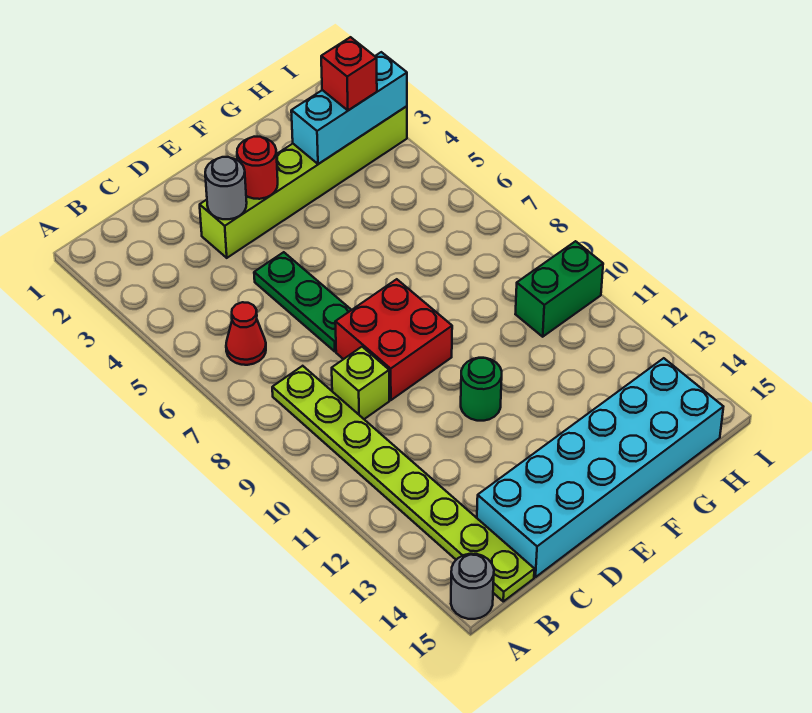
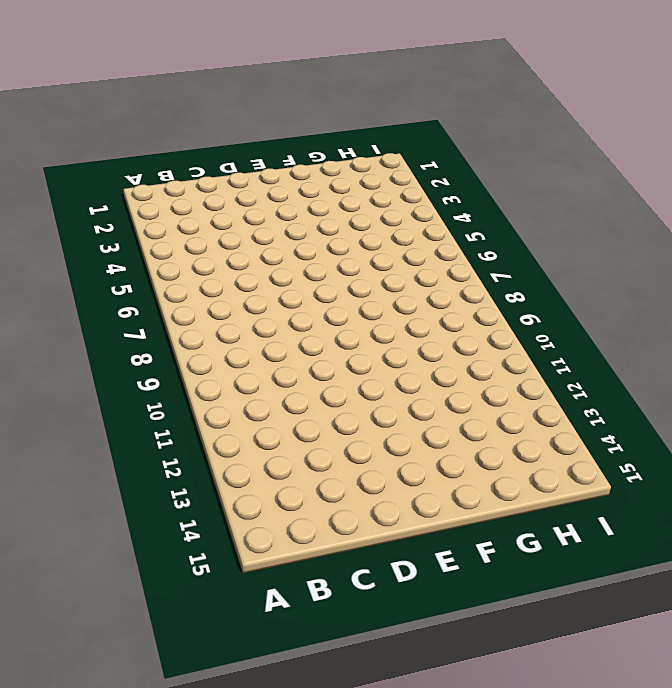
none -> grey round brick A15 level 1
none -> red cone B6 level 1
none -> lime plate B8:B15 level 1

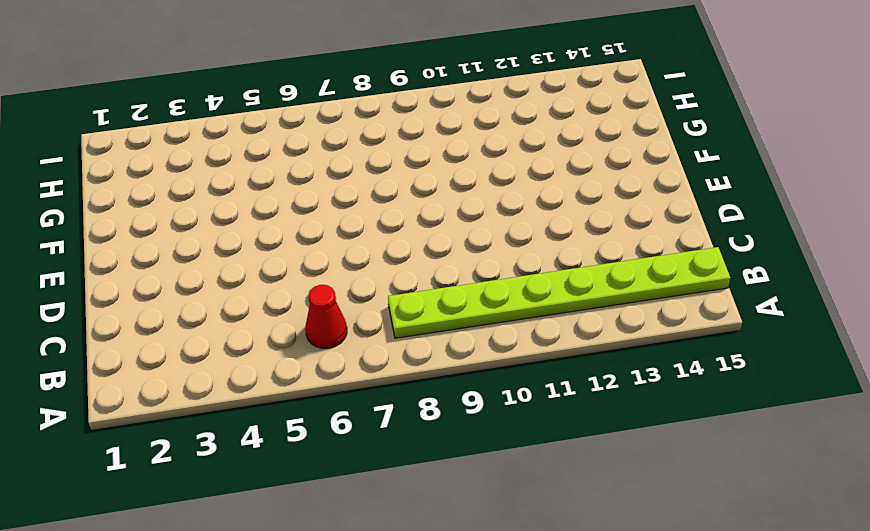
none -> grey round brick A15 level 1
none -> lime brick C9 level 1
none -> cyan brick C14:H15 level 1

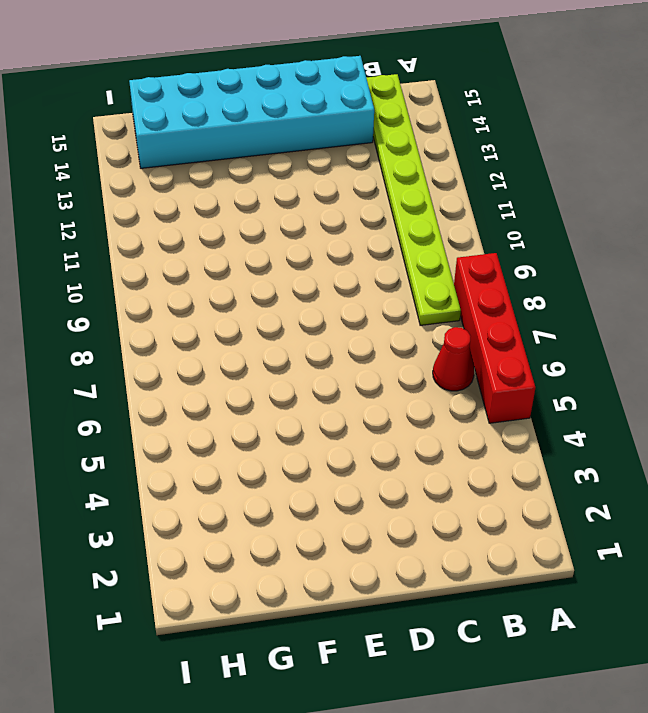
red brick A5:A8 level 1 -> none
none -> grey round brick A15 level 1
none -> lime brick C9 level 1
none -> lime brick D3:I3 level 1

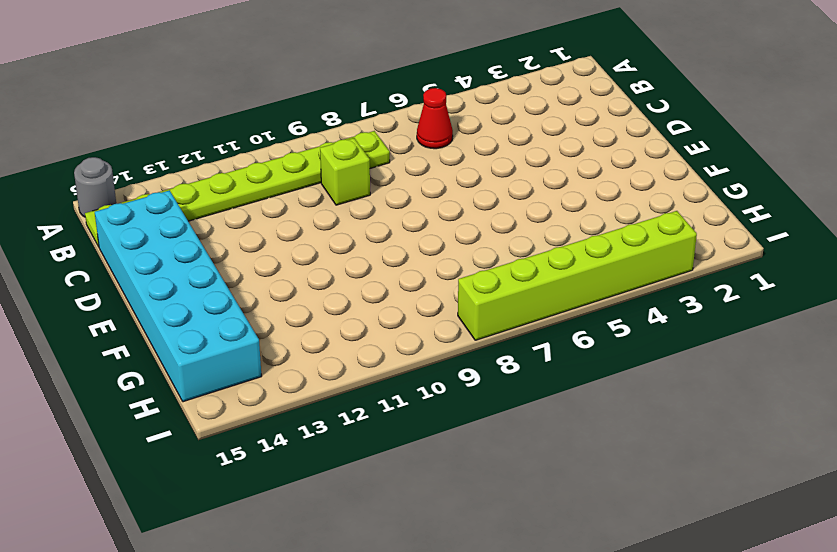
lime brick I3:I8 level 1 -> lime brick D3:I3 level 1
none -> green plate D5:D7 level 1
none -> red brick D8:E9 level 1
none -> green round brick E11 level 1

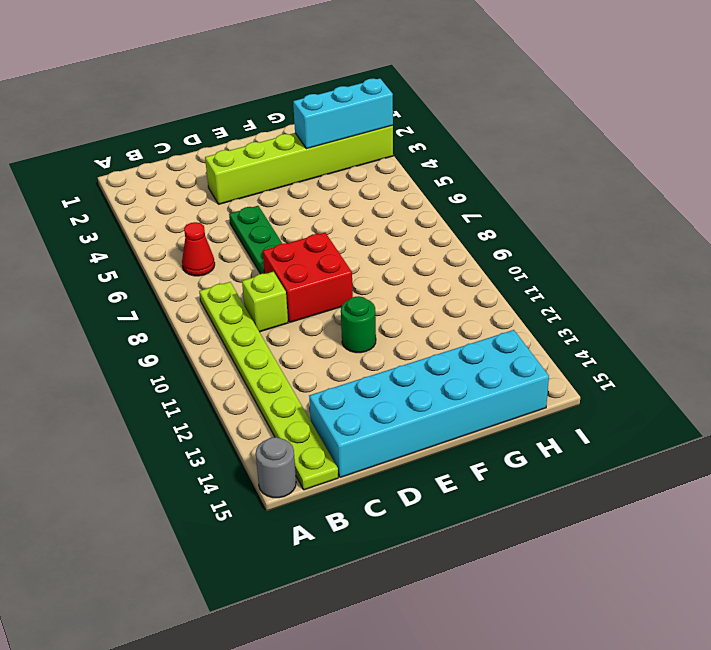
none -> green brick H10:I10 level 1
none -> grey round brick D3 level 2
none -> red round brick E3 level 2

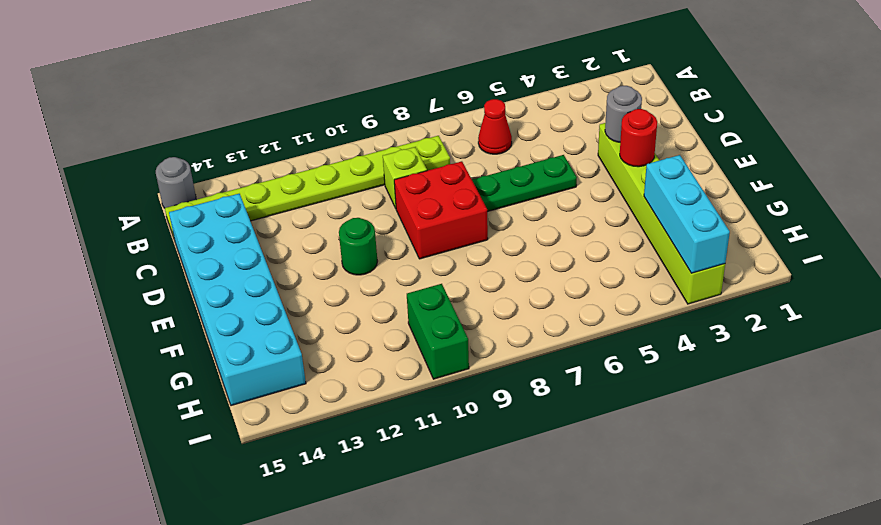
none -> red brick H3 level 3

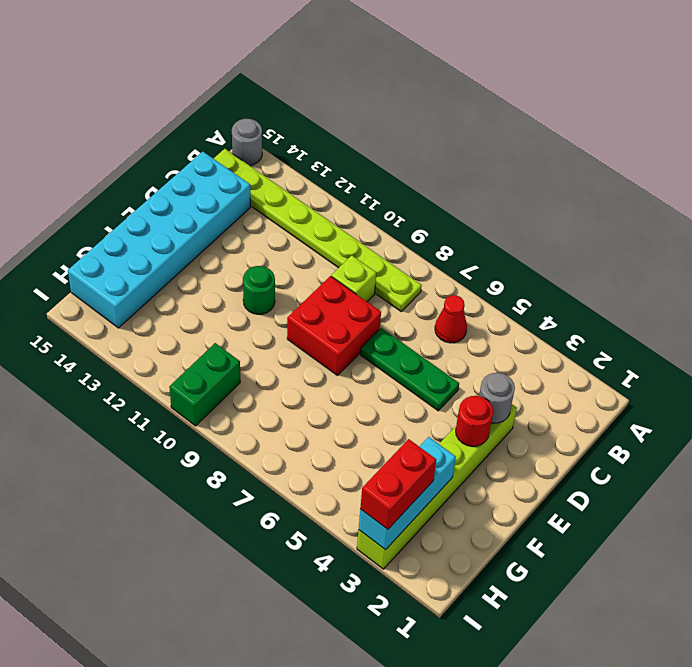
red brick H3:I3 level 3 -> red brick H3 level 3

